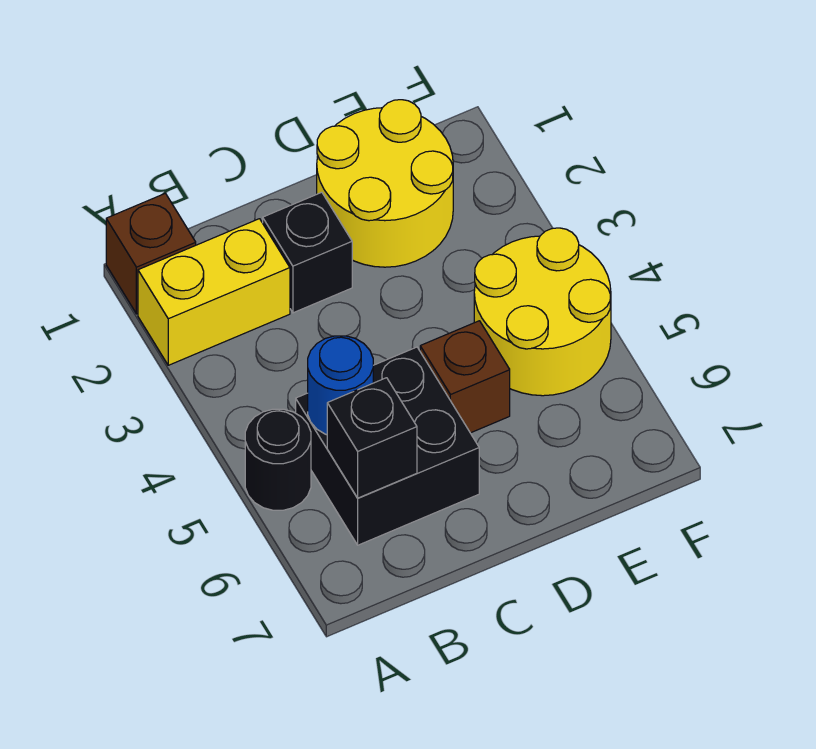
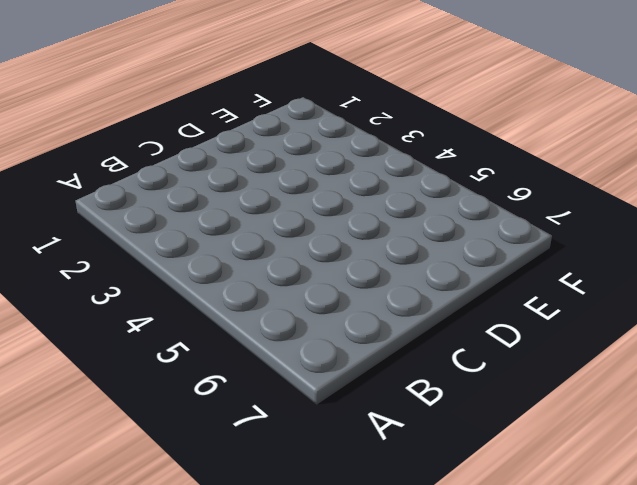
none -> brown brick A1 level 1
none -> yellow brick A2:B2 level 1

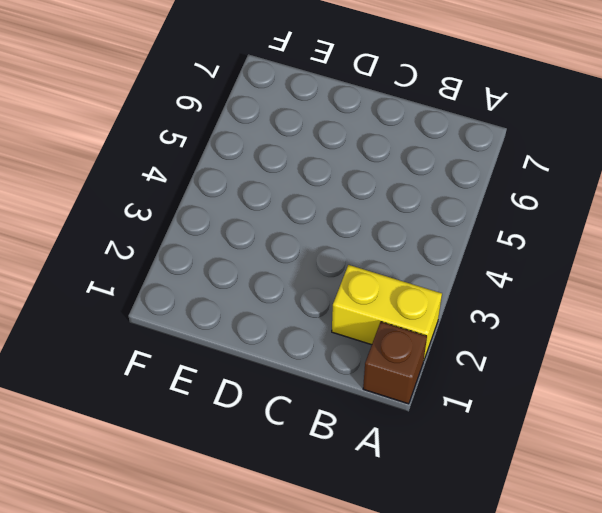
none -> black round brick A5 level 1
none -> black brick B5:C6 level 1

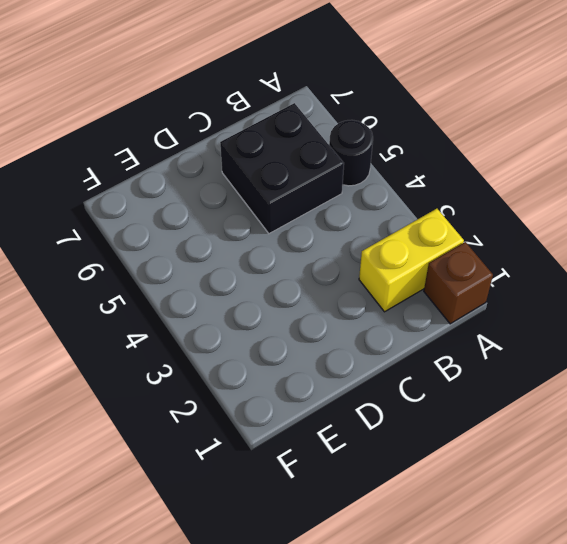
none -> black brick C2 level 1
none -> yellow round brick D1:E2 level 1

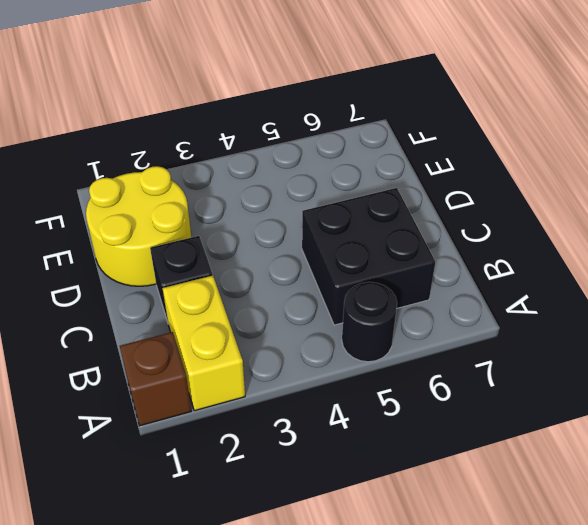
none -> brown brick D5 level 1
none -> yellow round brick E4:F5 level 1

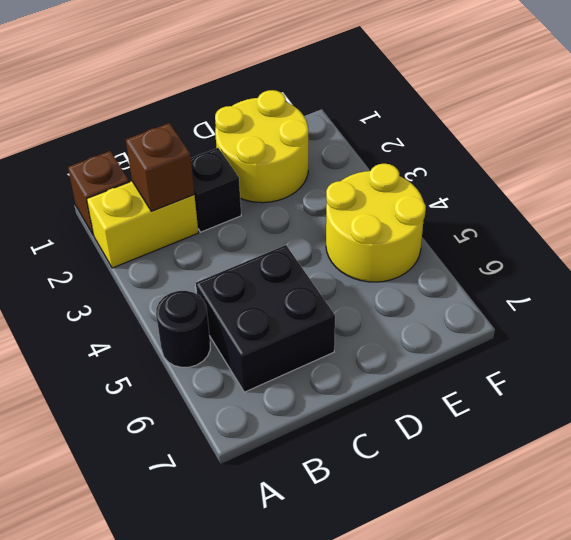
brown brick B2 level 2 -> brown brick D5 level 1
none -> blue round brick B5 level 2
none -> black brick B6 level 2

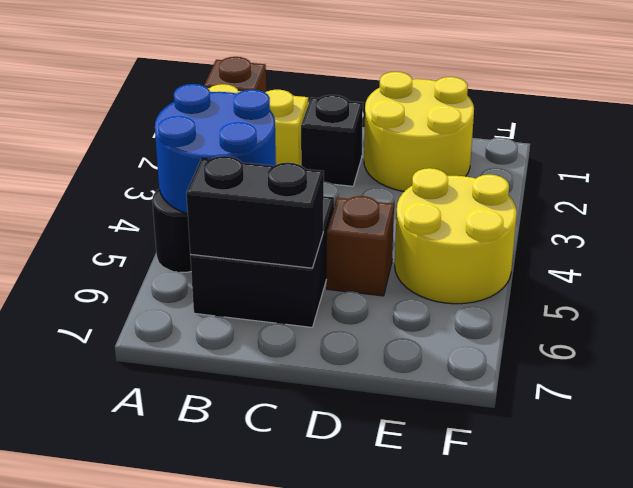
blue round brick A4:B5 level 2 -> blue round brick B5 level 2
black brick B6:C6 level 2 -> black brick B6 level 2

